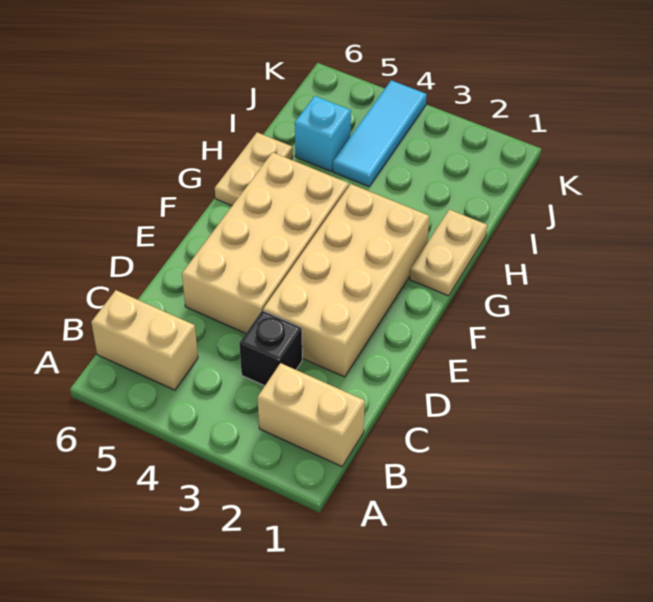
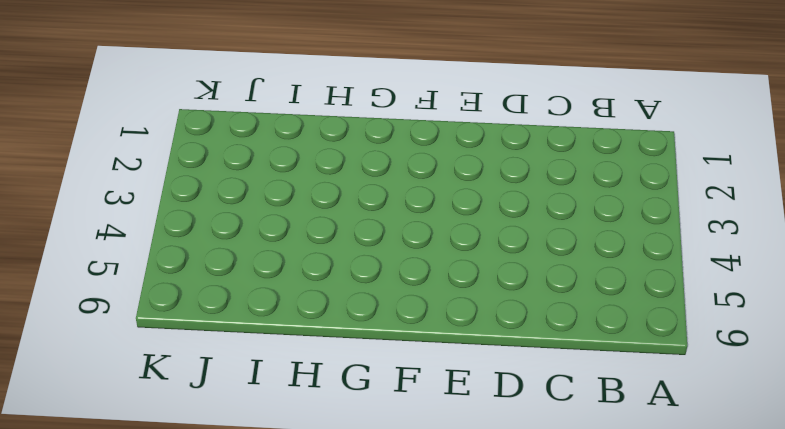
none -> tan brick B1:B2 level 1
none -> tan brick B5:B6 level 1

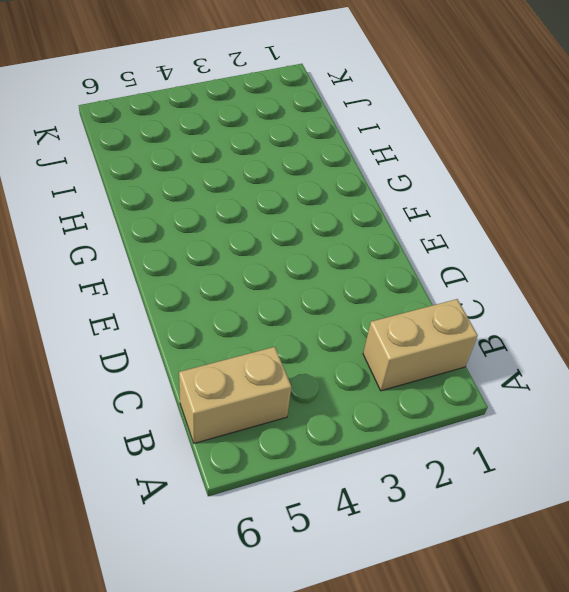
none -> black brick C3 level 1
none -> tan brick D2:G3 level 1

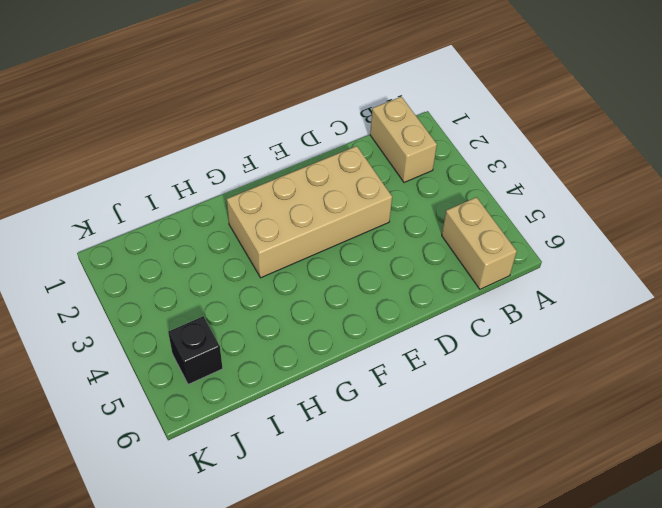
black brick J5 level 1 -> black brick C3 level 1
none -> tan brick D4:G5 level 1
none -> tan plate G1:H1 level 1

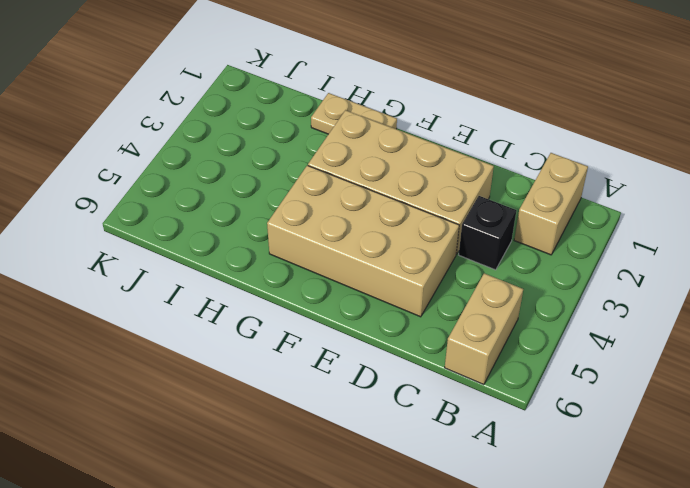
none -> tan plate G6:H6 level 1
none -> cyan tile I4:K4 level 1

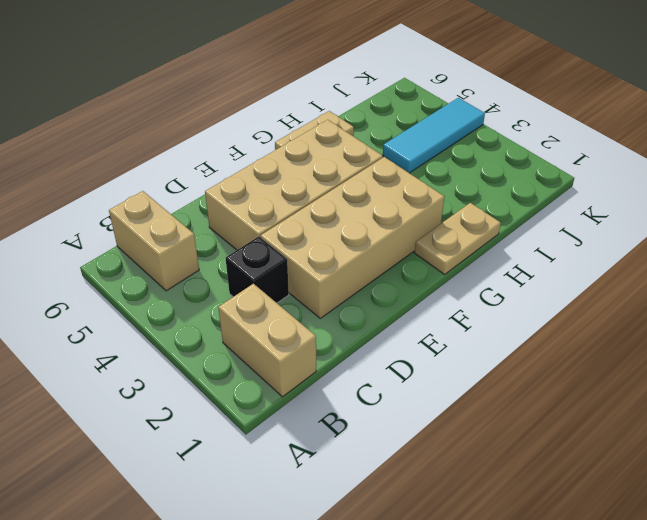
none -> cyan brick I5 level 1

